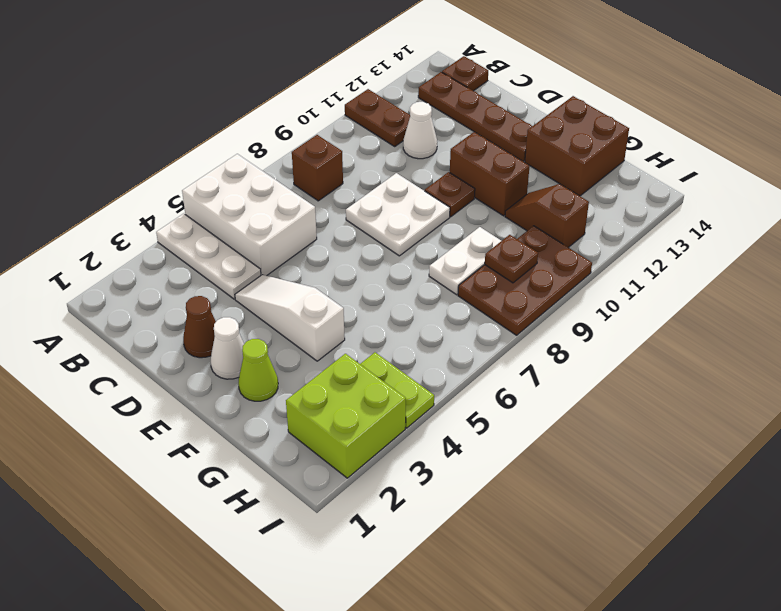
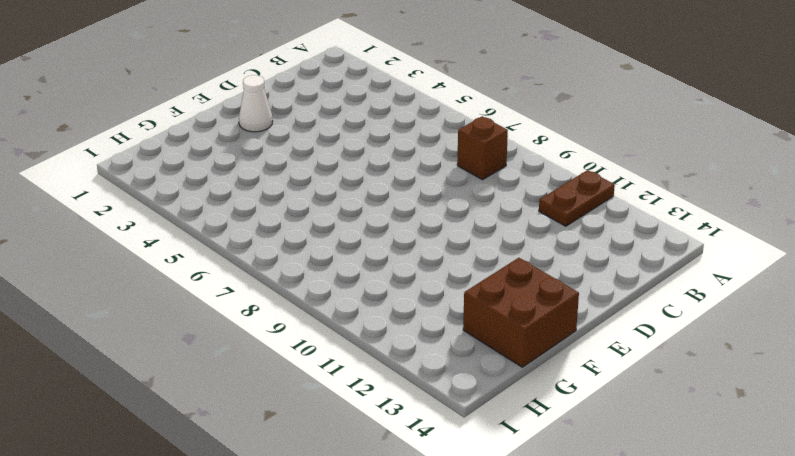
none -> white plate A4:C4 level 1
none -> white brick A5:C6 level 1
none -> brown plate B13:E13 level 1

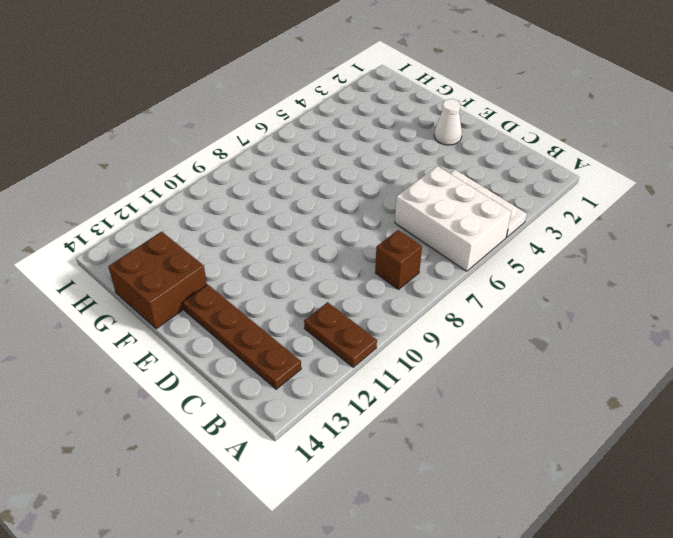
none -> brown plate B14 level 1
none -> white cone C11 level 1
none -> brown cone D2 level 1

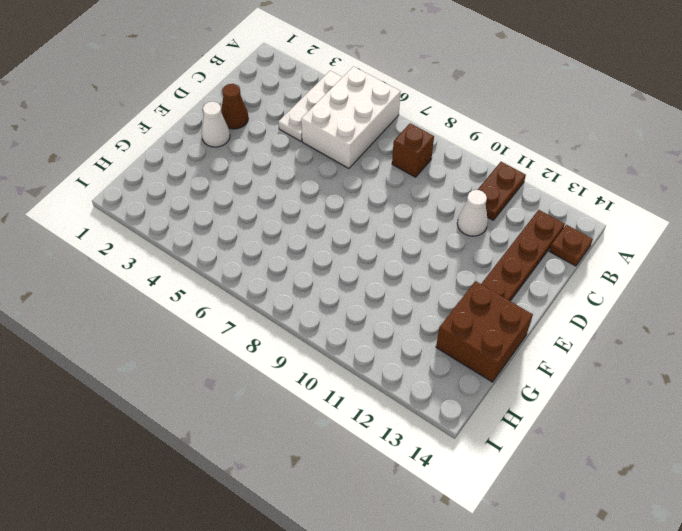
none -> white slope D4:F4 level 1 top F
none -> white plate D8:E9 level 1
none -> brown plate E10 level 1

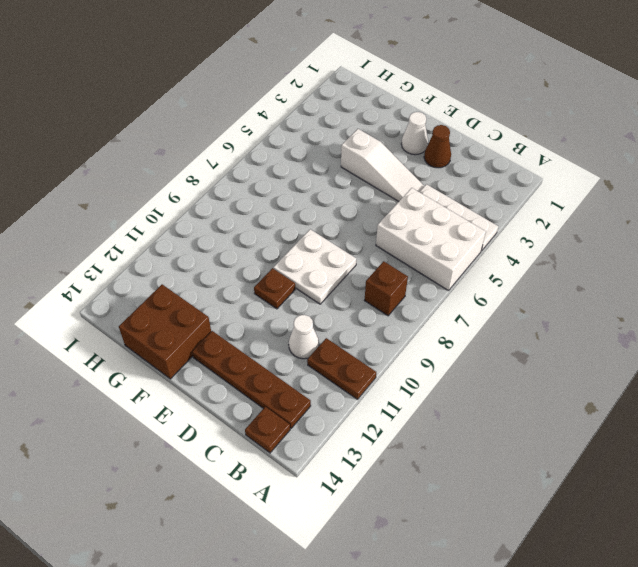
none -> brown brick E11:F11 level 1
none -> lime cone F2 level 1
none -> white plate G8:G9 level 1

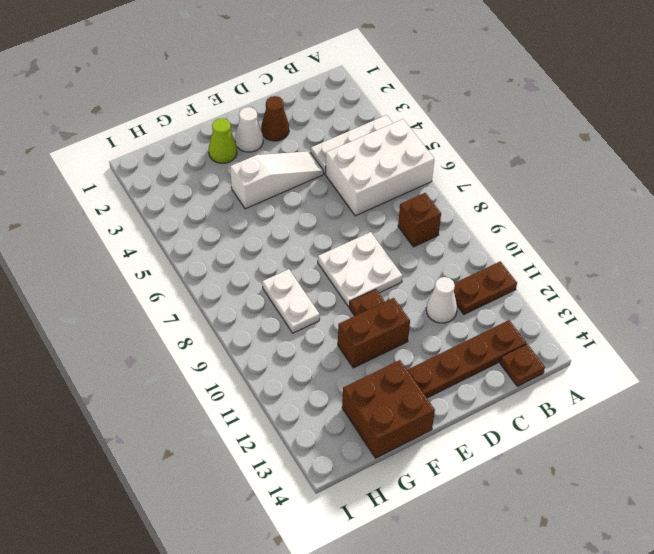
none -> brown slope G11:H11 level 1 top H
none -> lime brick H2:I3 level 1
none -> lime plate H4:I4 level 1

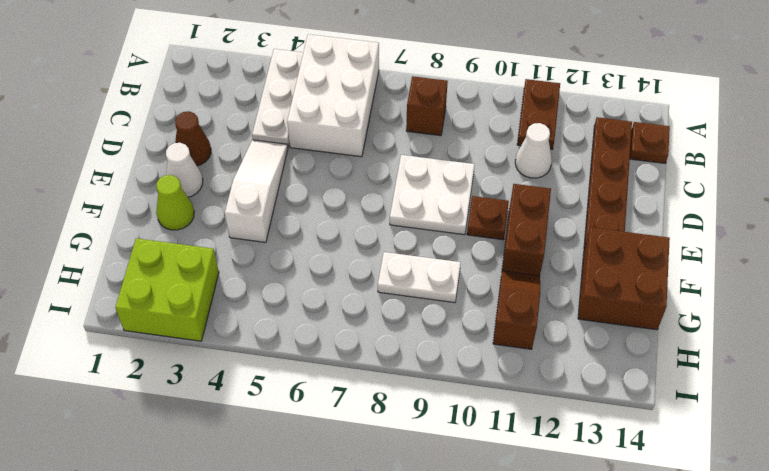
none -> lime plate H4:I4 level 1
none -> brown plate H8:I10 level 1
none -> brown plate H9 level 2

